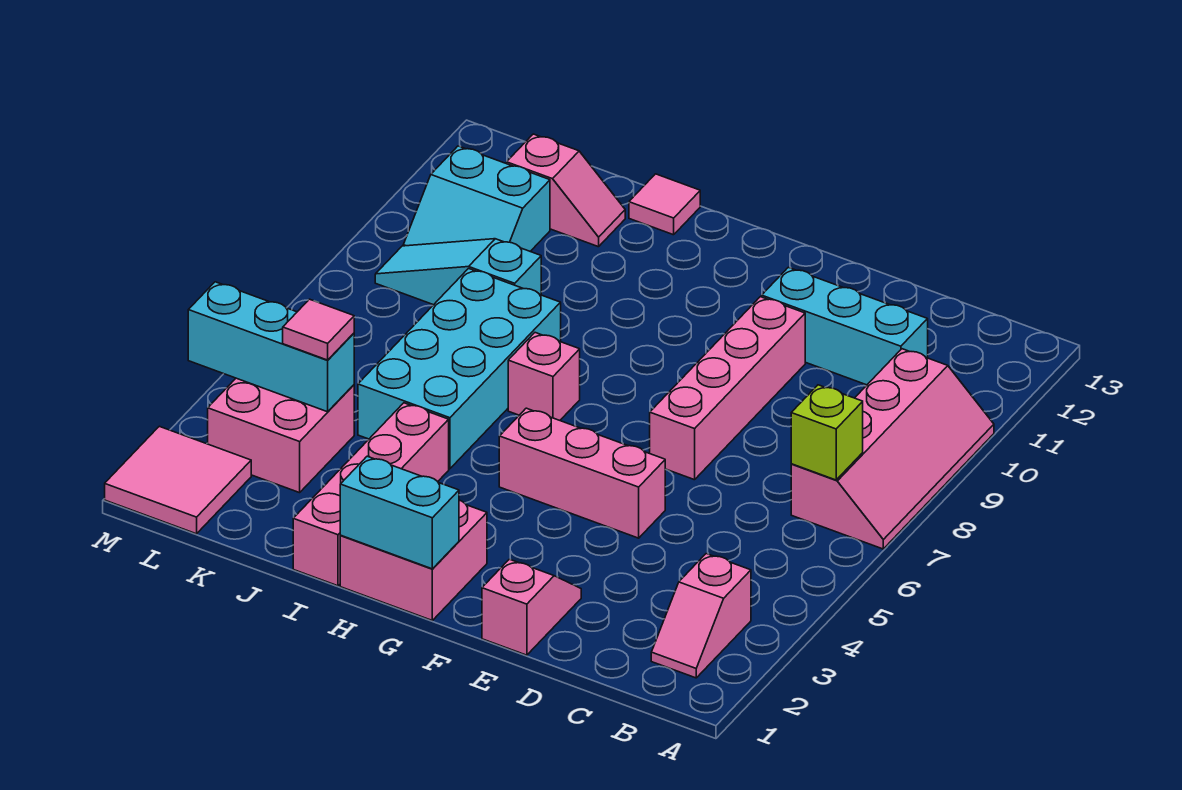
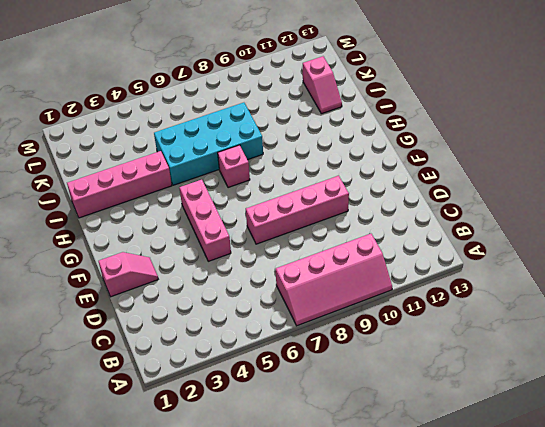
none -> pink slope B2:B3 level 1 top 3
none -> cyan brick C11:E11 level 1
none -> pink brick G1:H2 level 1

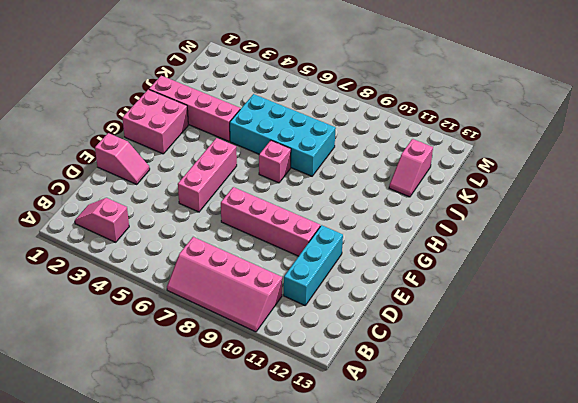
none -> pink tile I13 level 1
none -> cyan slope J9:L9 level 1 top J
none -> pink brick K3:L4 level 1

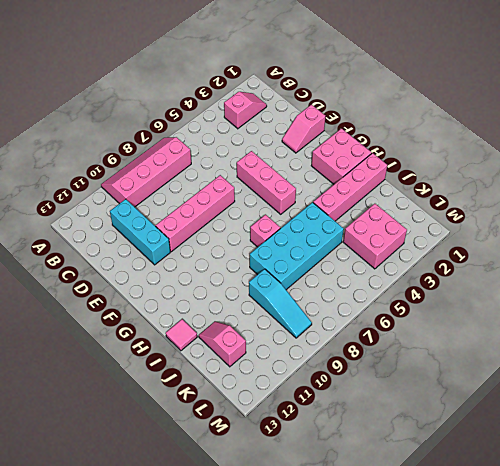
none -> cyan slope K10:L11 level 1 top 11
none -> pink tile L1:M2 level 1
none -> lime brick B7 level 2

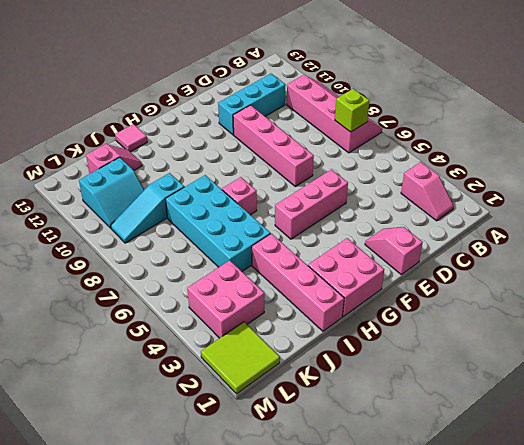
lime tile L1:M2 level 1 -> pink tile L1:M2 level 1
none -> cyan brick G1:H1 level 2
none -> cyan brick K4:M4 level 2
none -> pink tile K4 level 3

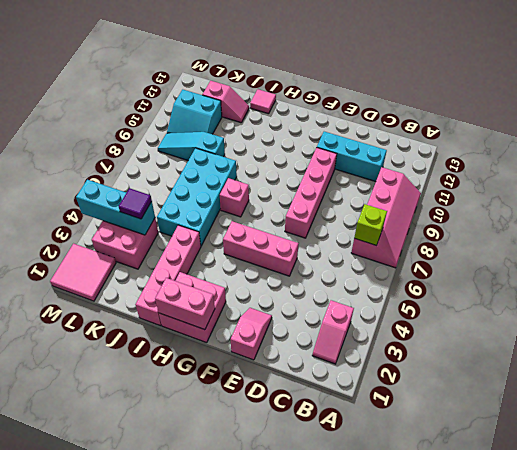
pink brick G1:H1 level 2 -> cyan brick G1:H1 level 2
purple tile K4 level 3 -> pink tile K4 level 3

